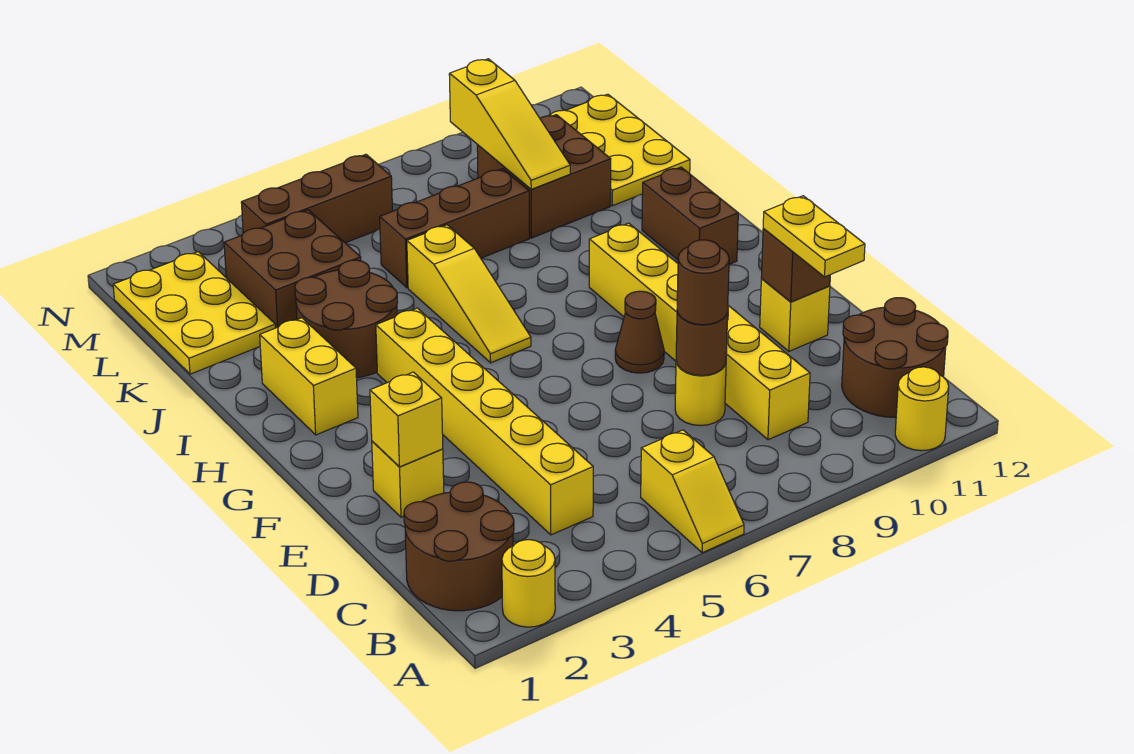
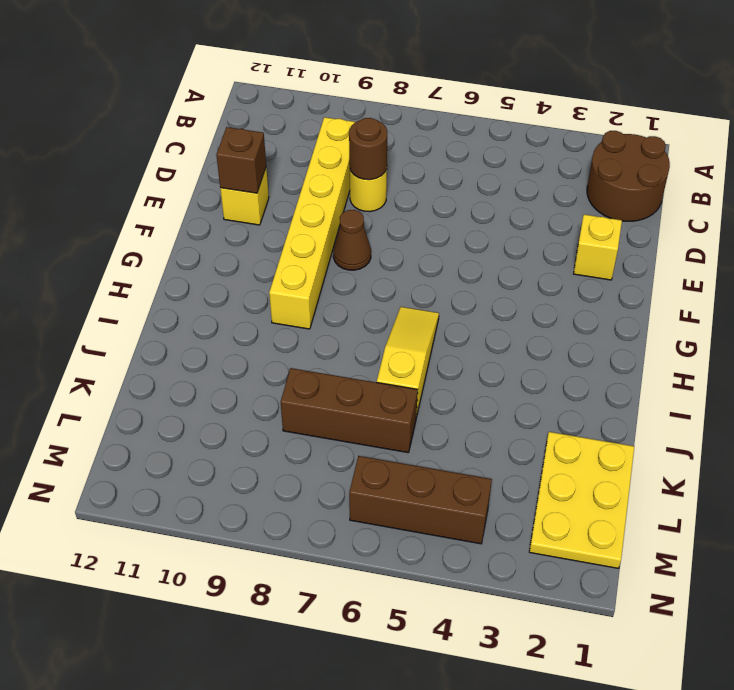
none -> yellow round brick A2 level 1
none -> yellow slope A6:B6 level 1 top B
none -> yellow round brick A11 level 1

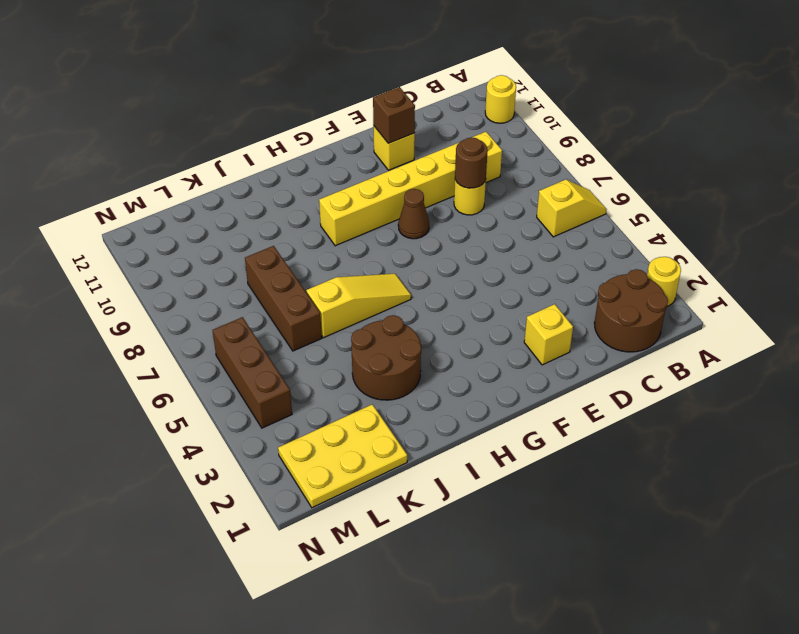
none -> brown round brick B11:C12 level 1
none -> yellow brick C4:H4 level 1
none -> yellow brick H2:I2 level 1

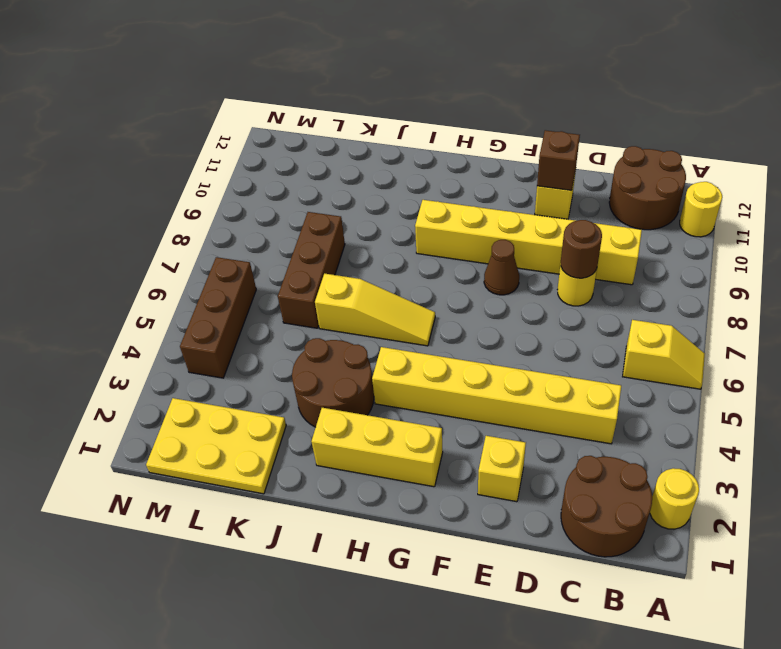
yellow brick G2:I2 level 1 -> yellow brick H2:I2 level 1
none -> brown brick H11:I11 level 1
none -> brown brick K3:L4 level 1
none -> brown brick K9:L10 level 1

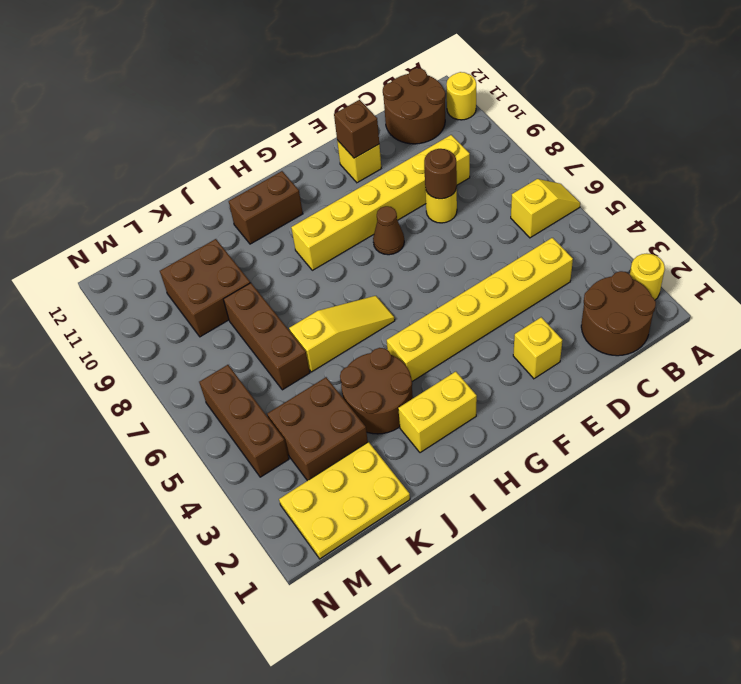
none -> yellow plate K11:M12 level 1
none -> yellow brick E2 level 2
none -> yellow slope K9:M9 level 2 top M

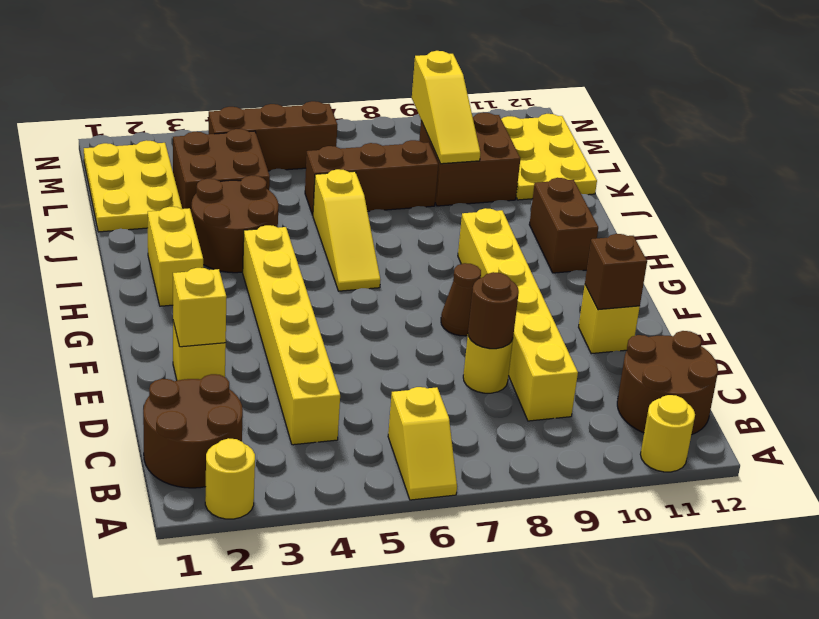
none -> brown round brick D8 level 3
none -> yellow plate D11:E11 level 3

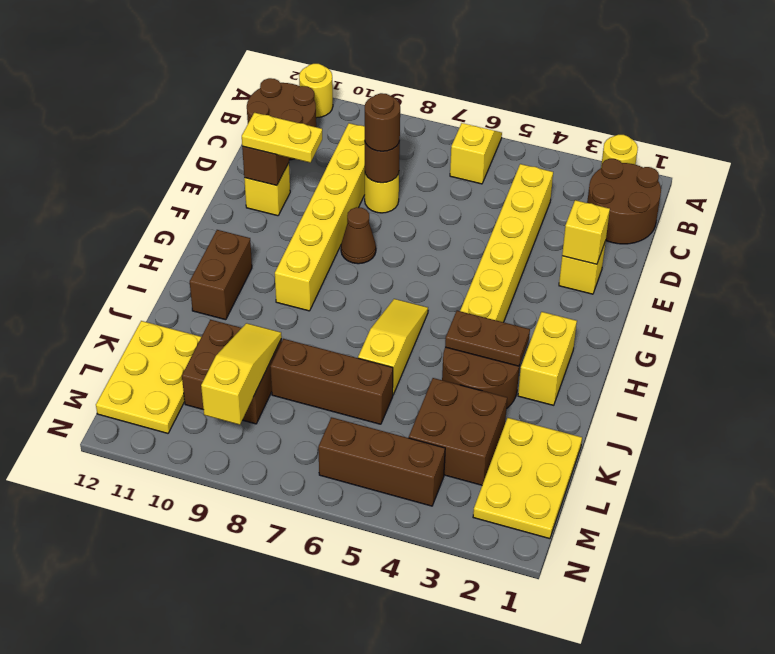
yellow plate E10:E11 level 3 -> yellow plate D11:E11 level 3
brown plate I3:I4 level 2 -> none

